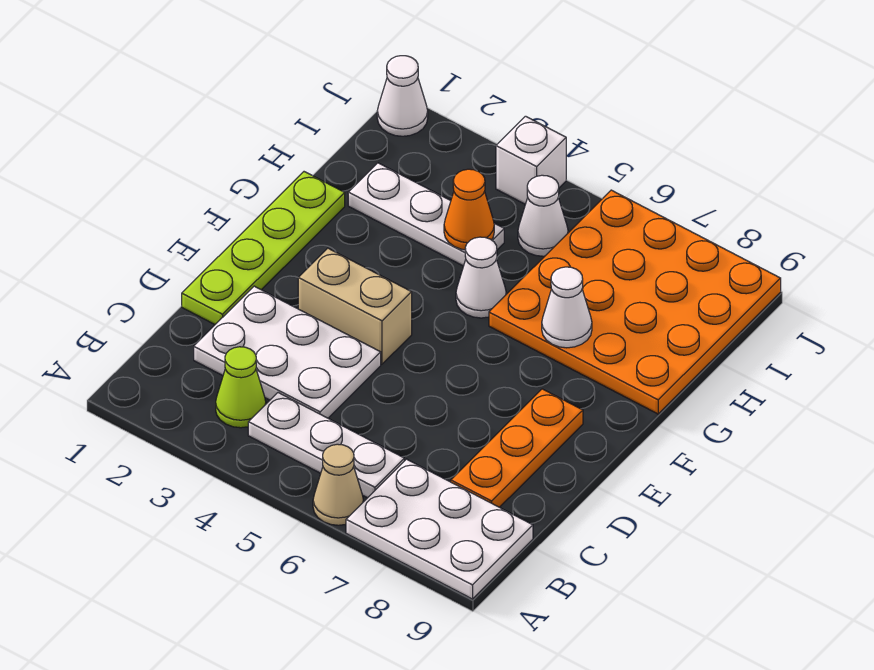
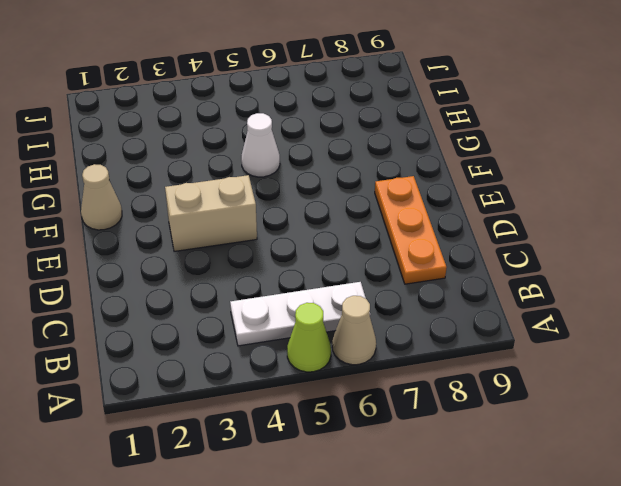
lime cone A5 level 1 -> lime cone B3 level 1
tan cone F1 level 1 -> lime plate D1:G1 level 1
none -> white plate A7:B9 level 1
none -> white plate C2:D4 level 1
none -> orange plate G6:J9 level 1

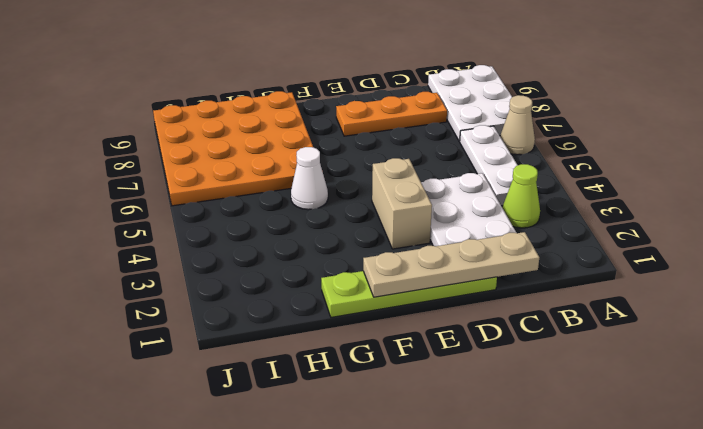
tan plate C1:F1 level 2 -> none
none -> white plate H2:H4 level 1
none -> white cone I5 level 1
none -> white cone J1 level 1

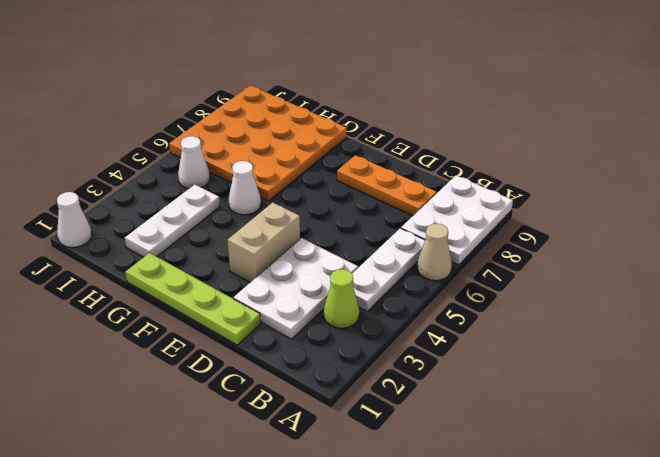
none -> white brick J4 level 1
none -> white cone G7 level 2
none -> orange cone H4 level 2

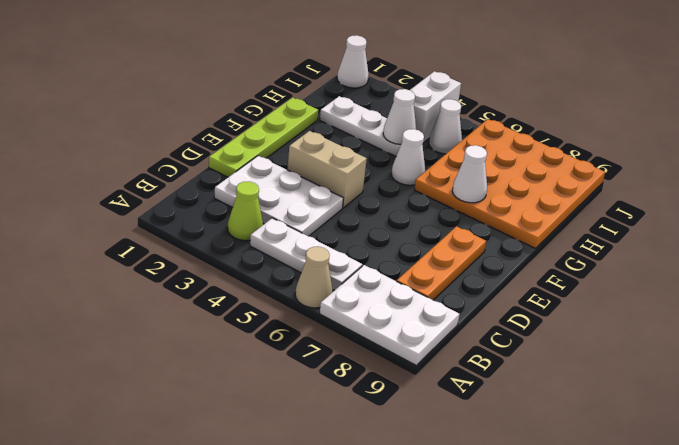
white cone H4 level 2 -> orange cone H4 level 2
white brick I4:J4 level 1 -> white brick J4 level 1

